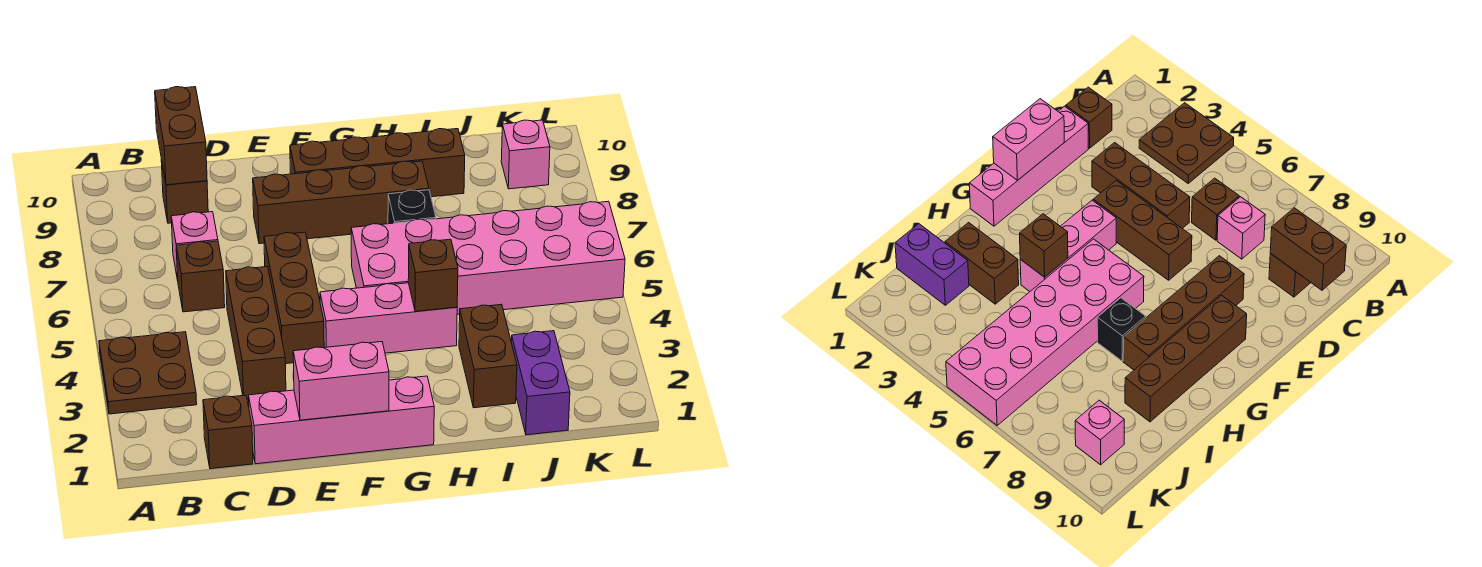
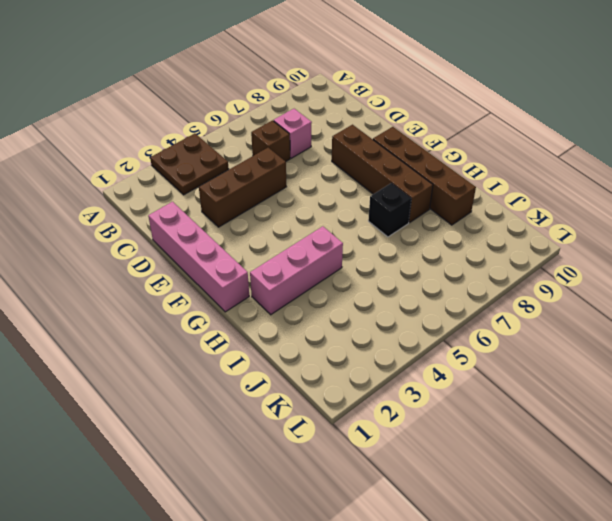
pink brick H2:H4 level 1 -> pink brick F4:H4 level 1
none -> brown brick C1 level 1
none -> brown brick C9 level 1
none -> brown brick E4:E6 level 1

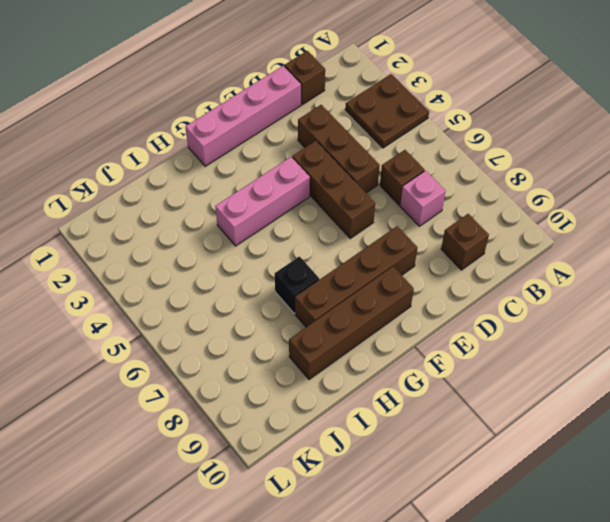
none -> pink brick G5:L6 level 1
none -> brown brick I2:I3 level 1
none -> purple brick J1:J2 level 1

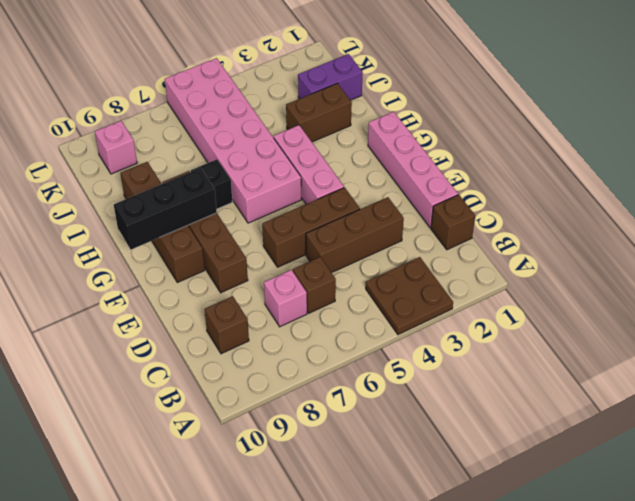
black brick G8:G10 level 2 -> none
none -> brown brick C9:C10 level 2
none -> pink brick E1:F1 level 2
none -> brown brick H4 level 2

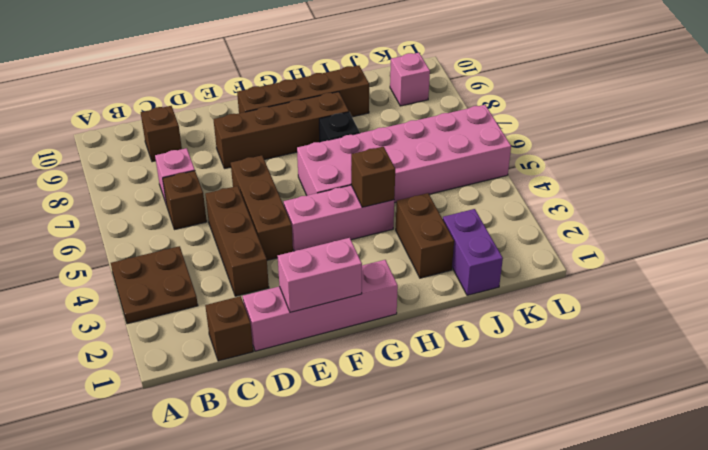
none -> brown brick C9:C10 level 2

